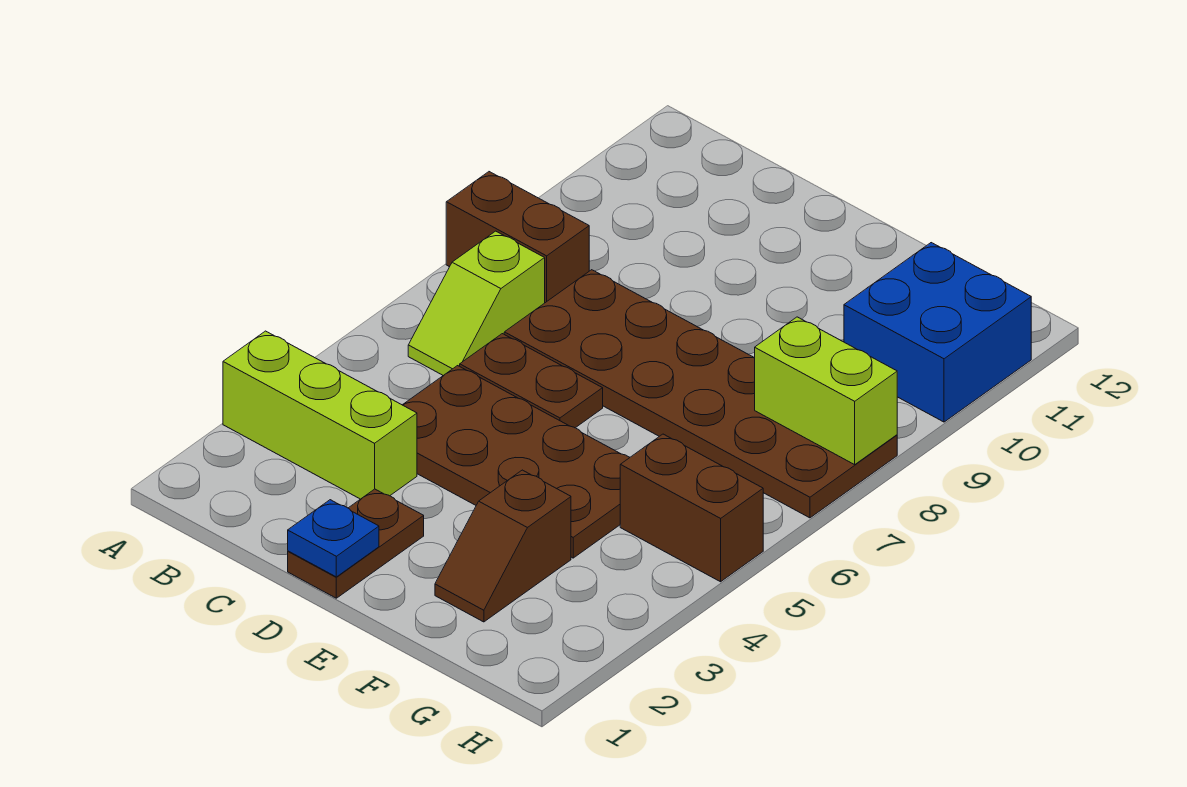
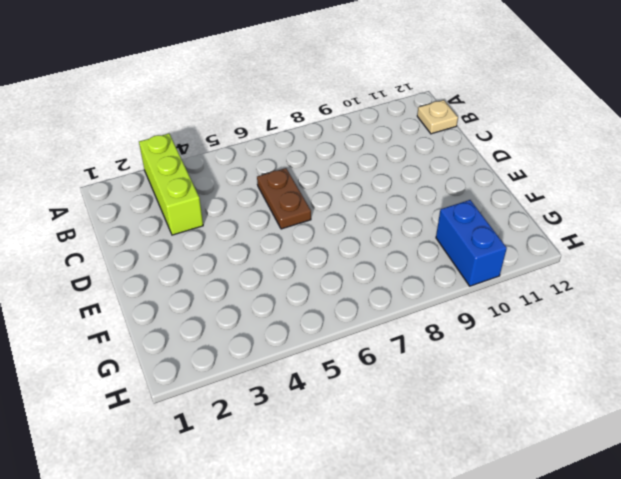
tan plate B12 level 1 -> none
blue brick G10:H10 level 1 -> blue brick G10:H11 level 1
none -> brown brick A8:B8 level 1
none -> lime slope B6:B7 level 1 top 7
none -> brown plate C4:F5 level 1

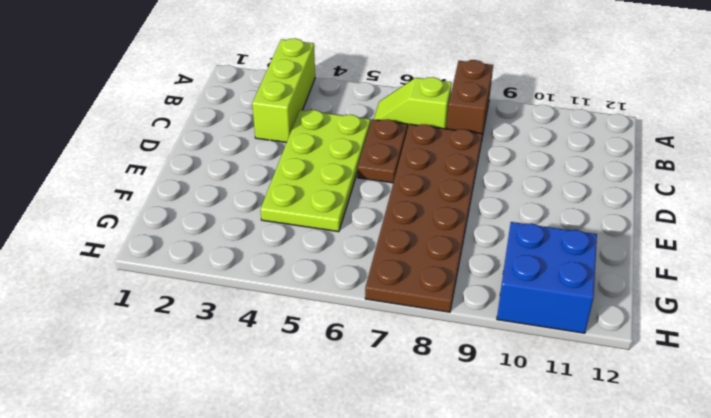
lime plate C4:F5 level 1 -> brown plate C4:F5 level 1
none -> brown plate D1:D2 level 1
none -> brown slope F2:F3 level 1 top 3
none -> brown brick G5:H5 level 1

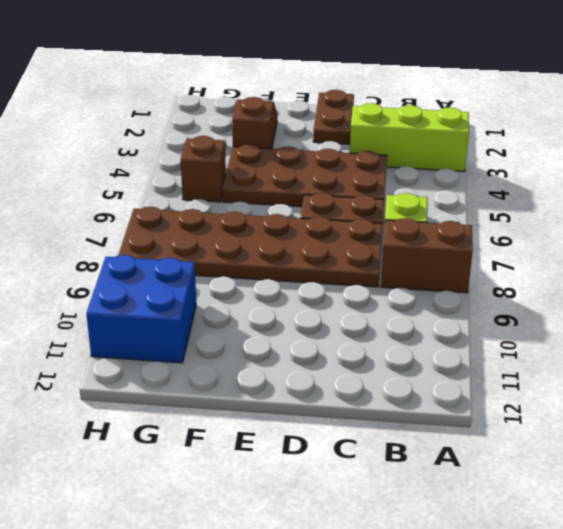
brown brick G5 level 1 -> brown brick G5:H5 level 1
none -> blue plate D1 level 2
none -> lime brick G8:H8 level 2

